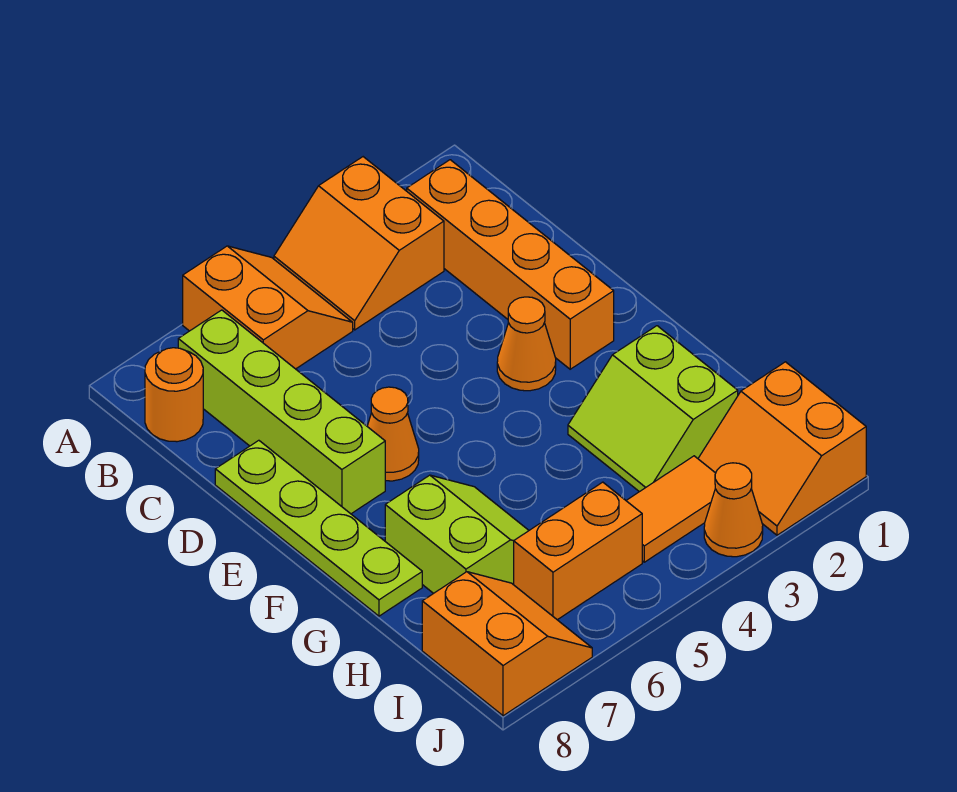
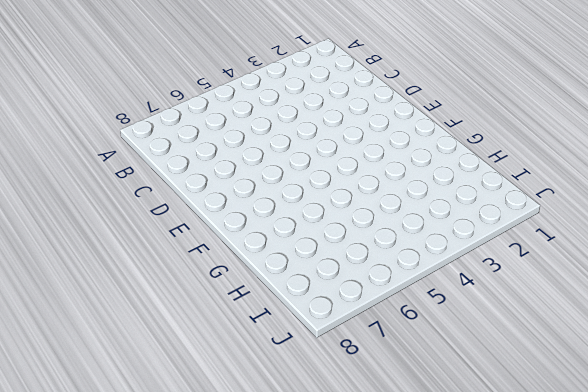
none -> orange slope A3:B4 level 1 top 3
none -> orange slope A5:B6 level 1 top 6
none -> orange brick B2:E2 level 1

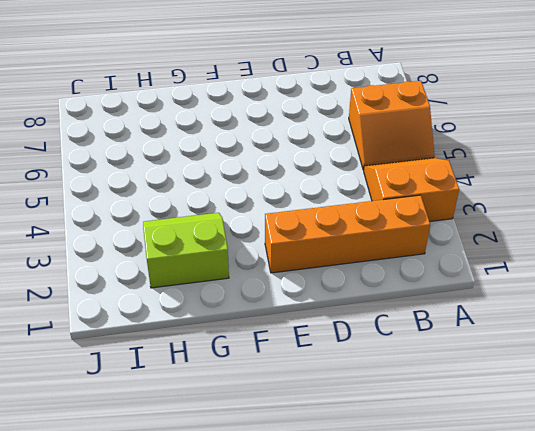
none -> lime brick B7:E7 level 1
none -> orange round brick B8 level 1
none -> lime plate D8:G8 level 1

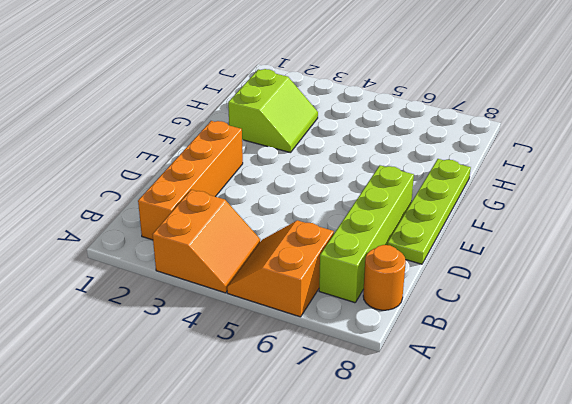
none -> orange cone E3 level 1
none -> orange cone E6 level 1
none -> lime slope G6:H7 level 1 top 7

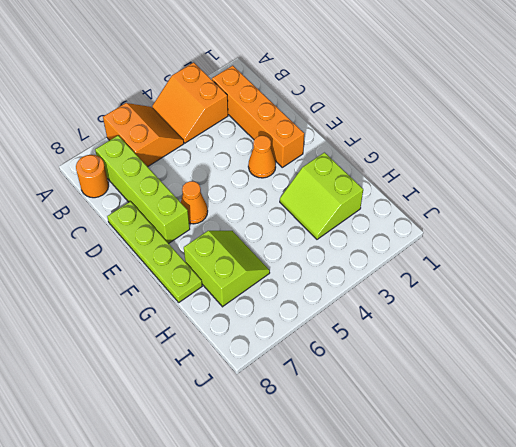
none -> orange slope I1:J2 level 1 top 1
none -> orange tile I3:I4 level 1
none -> orange brick I5:I6 level 1

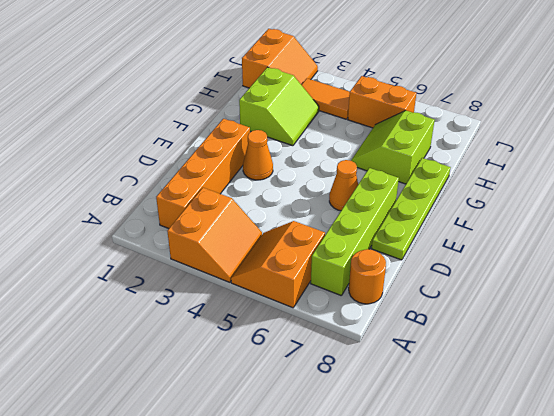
none -> orange slope I7:J8 level 1 top 8
none -> orange cone J3 level 1

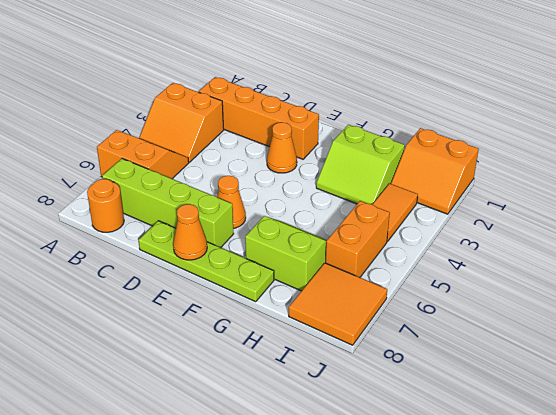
orange cone E8 level 2 -> orange cone J3 level 1
orange tile I7:J8 level 1 -> orange slope I7:J8 level 1 top 8

